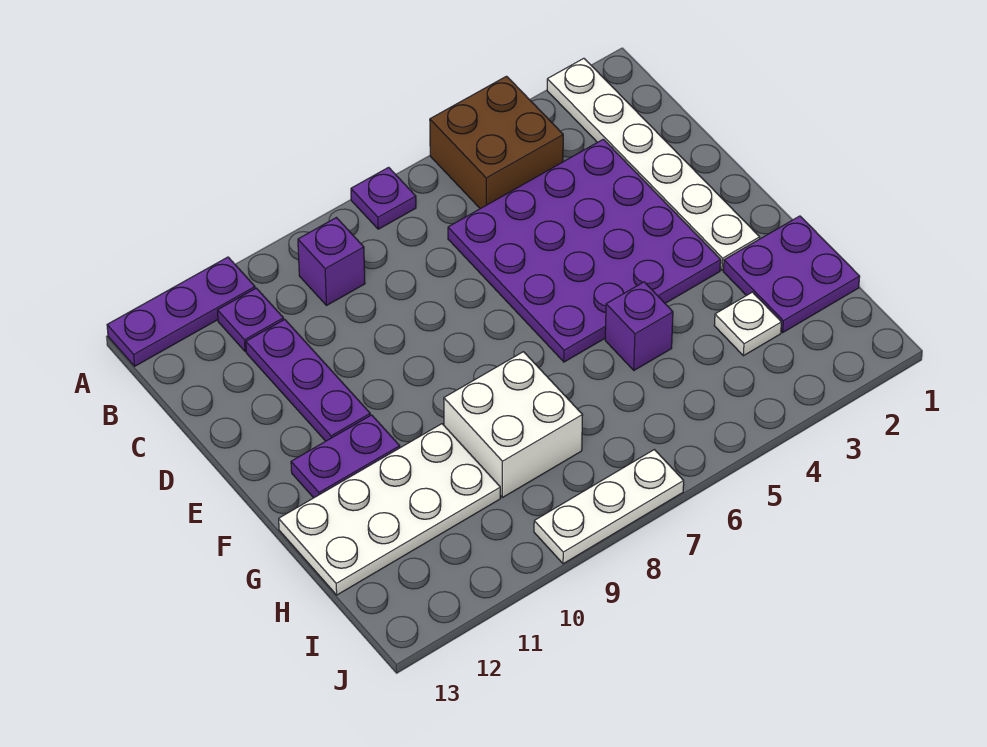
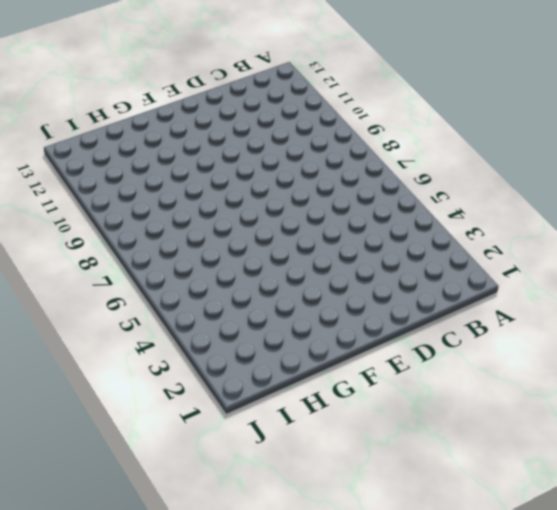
none -> white plate A2:F2 level 1
none -> brown brick A4:B5 level 1
none -> purple plate A7 level 1

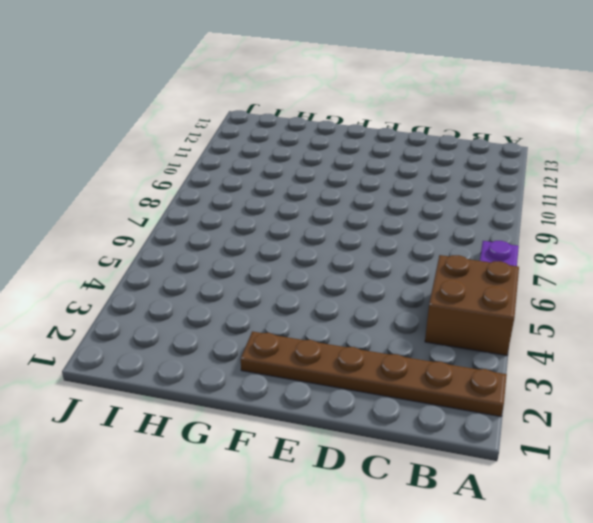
brown plate A2:F2 level 1 -> white plate A2:F2 level 1
none -> purple plate A11:A13 level 1
none -> purple brick B9 level 1
none -> purple plate B11 level 1

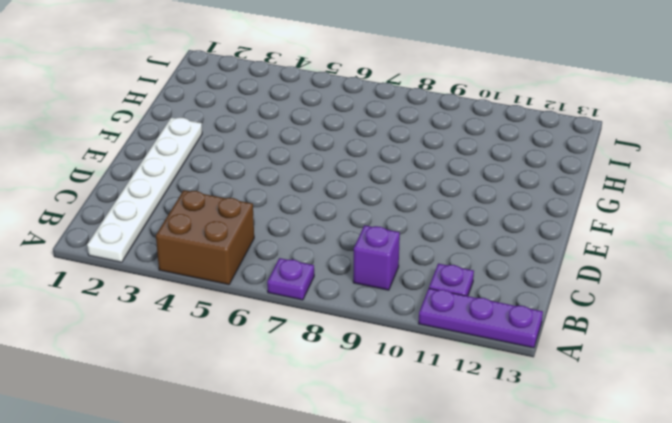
none -> purple plate C3:F6 level 1
none -> purple plate C11:E11 level 1
none -> purple plate F11:F12 level 1

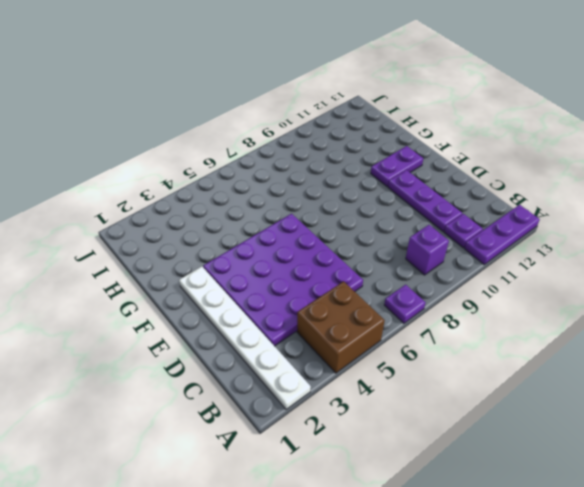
none -> purple plate G1:H2 level 1
none -> purple brick G5 level 1
none -> white brick G8:H9 level 1

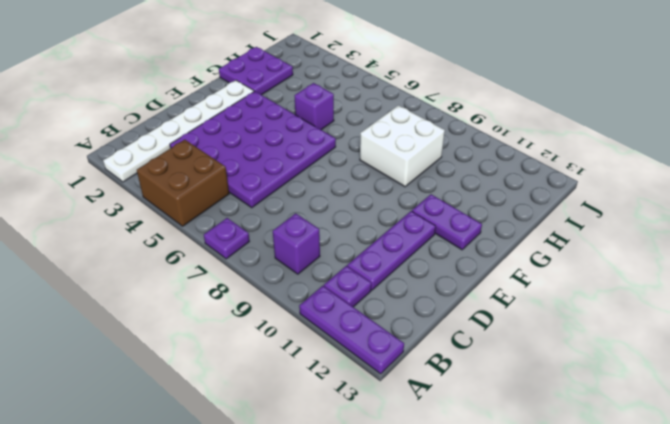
none -> white plate G10:H13 level 1
none -> white plate H3 level 1
none -> white plate J7:J9 level 1

